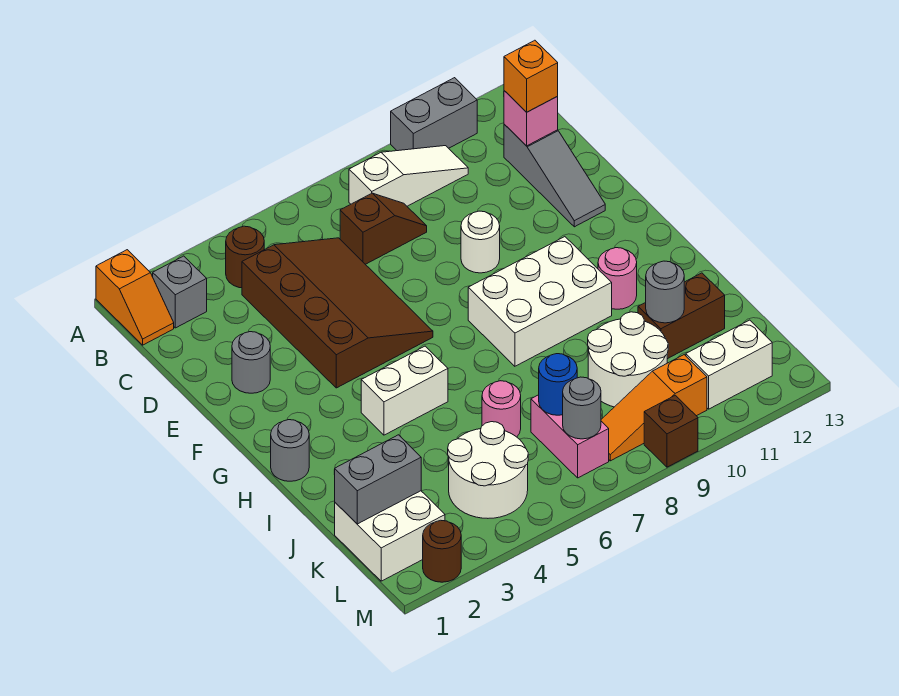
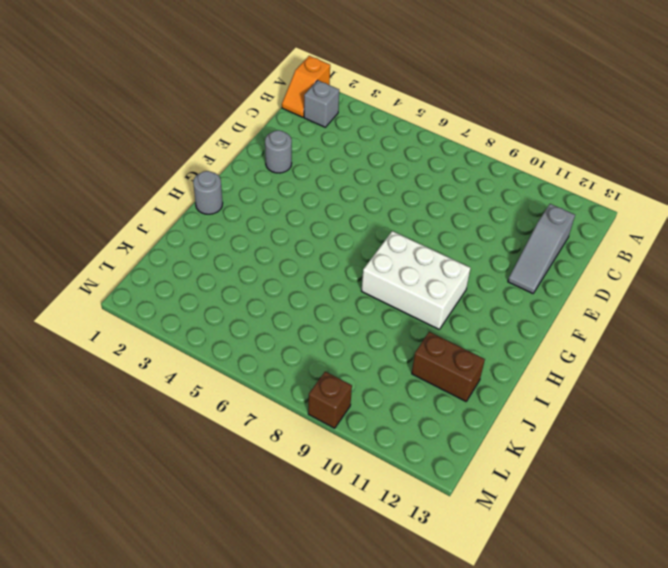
none -> grey brick A10:A11 level 1
none -> brown round brick B4 level 1
none -> white slope B8:B10 level 1 top 8
none -> brown slope C4:F6 level 1 top 4

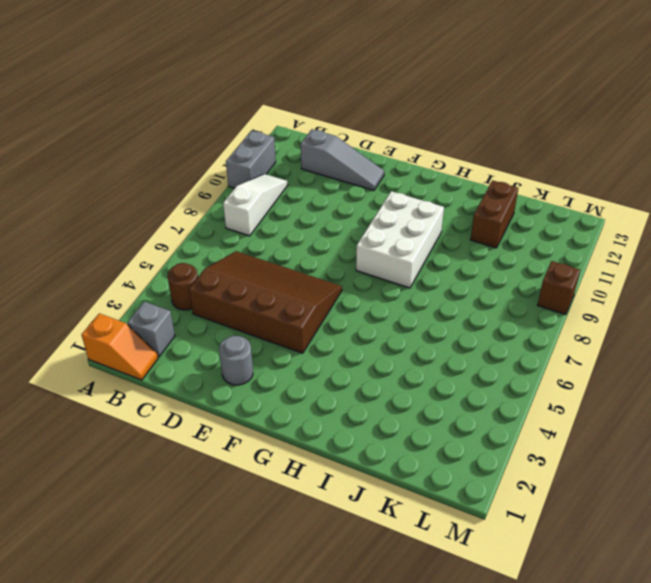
none -> brown slope C7:C8 level 1 top 7
none -> white round brick E9 level 1
none -> grey round brick H1 level 1
none -> white brick H4:H5 level 1

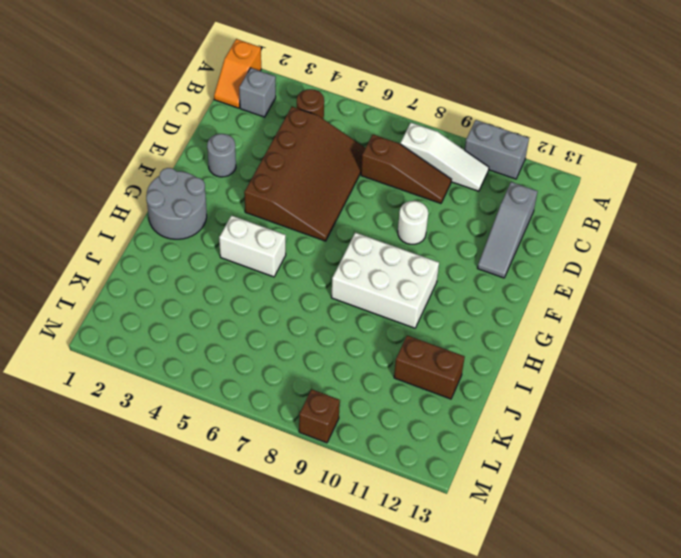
brown slope C7:C9 level 1 top 7 -> brown slope C7:C8 level 1 top 7
grey round brick G1:H2 level 1 -> grey round brick H1 level 1
none -> pink round brick H11 level 1
none -> pink round brick J6 level 1
none -> white round brick J9:K10 level 1
none -> white brick K1:L2 level 1

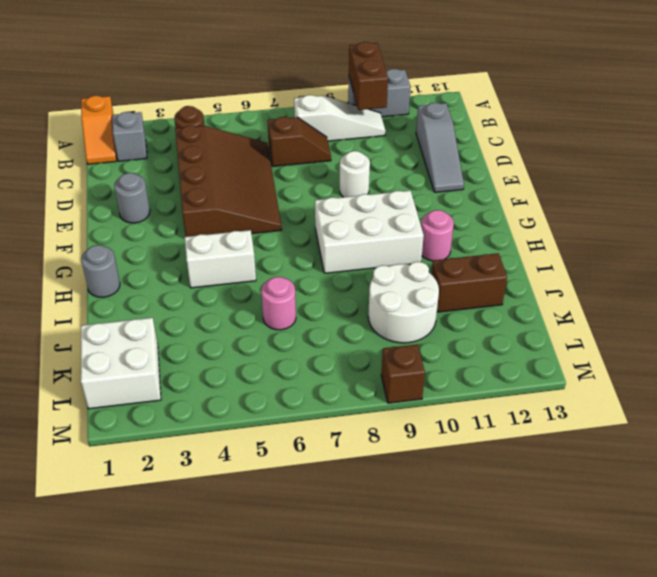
brown brick A10:B10 level 2 -> none
none -> white round brick K4:L5 level 1
none -> pink brick K7:L7 level 1
none -> orange slope L8:L10 level 1 top 10
none -> white brick L11:L12 level 1

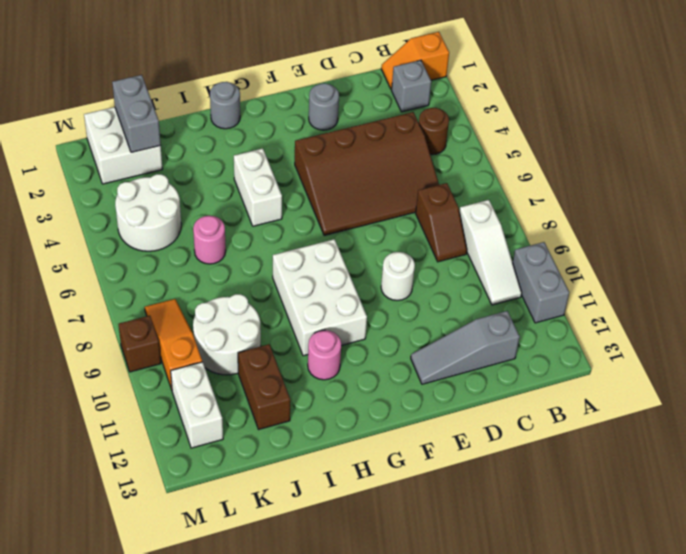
none -> pink brick K7:L7 level 1
none -> brown round brick M2 level 1
none -> pink brick C12 level 2
none -> grey round brick J11 level 2

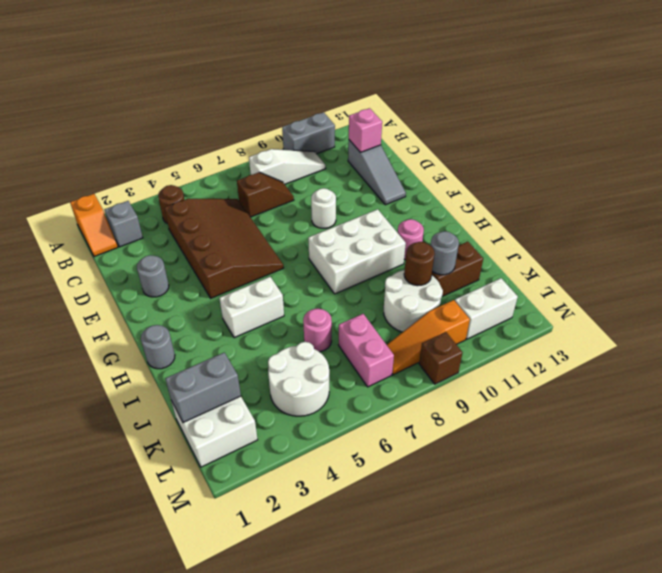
brown round brick J10 level 2 -> brown round brick M2 level 1
none -> blue round brick K7 level 2
none -> grey round brick L7 level 2
none -> orange brick C12 level 3

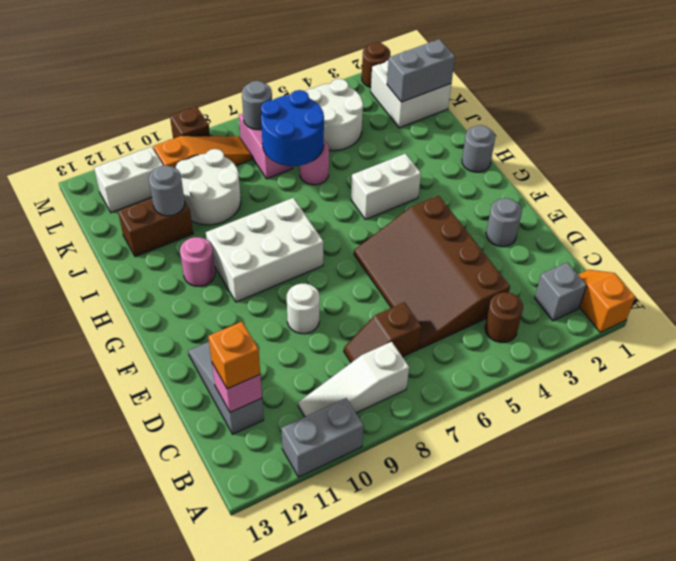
blue round brick J6:K7 level 2 -> blue round brick K7 level 2

